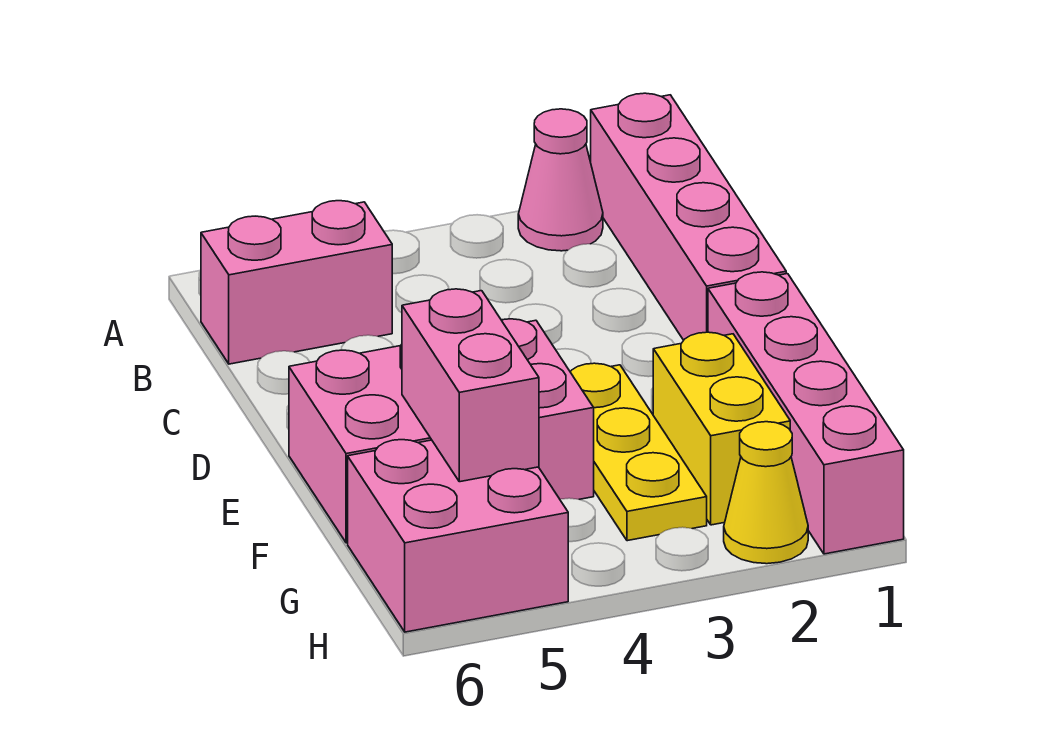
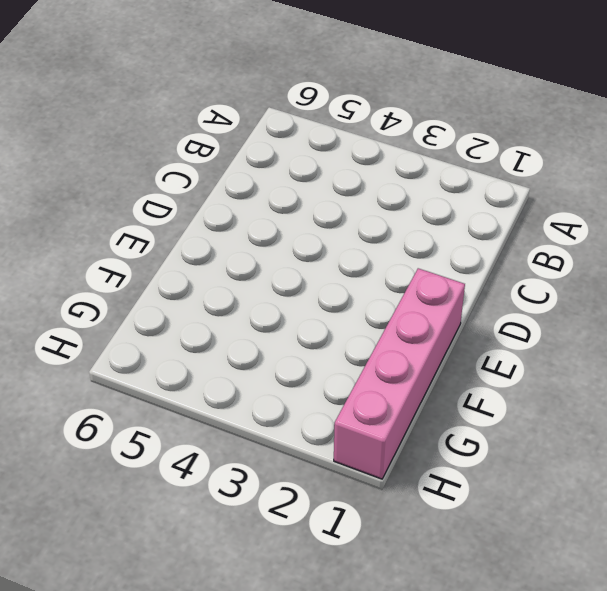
none -> pink brick A1:D1 level 1
none -> pink cone A2 level 1

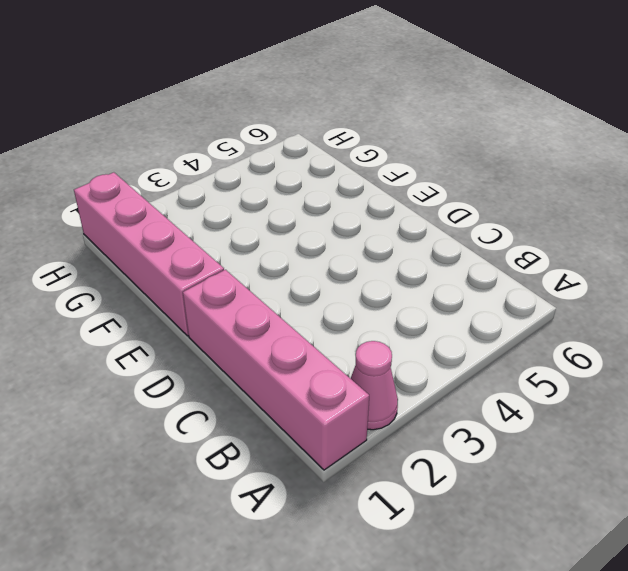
none -> pink brick B5:B6 level 1
none -> yellow plate E3:G3 level 1

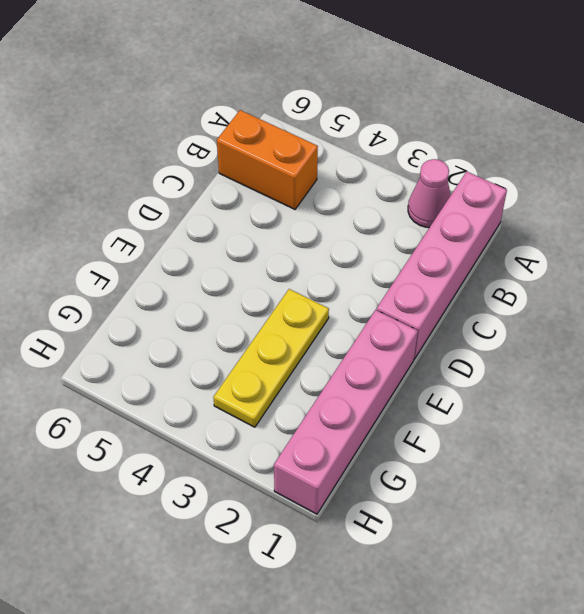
orange brick B5:B6 level 1 -> pink brick B5:B6 level 1
none -> pink brick E4:F6 level 1
none -> yellow brick F2:G2 level 1

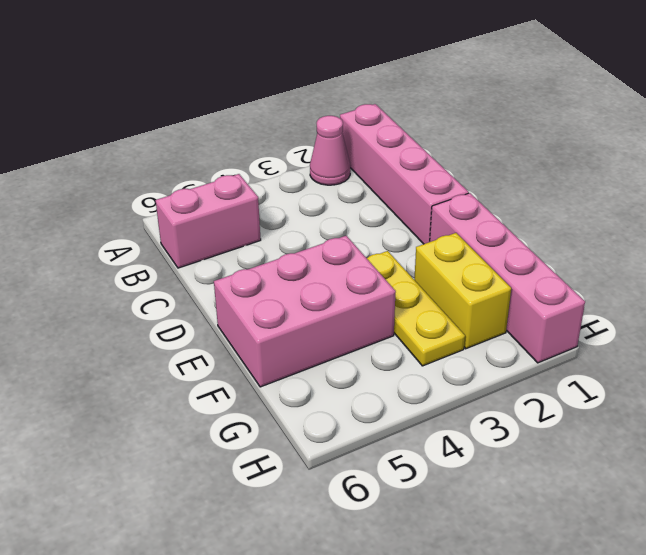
none -> pink brick G5:H6 level 1
none -> yellow cone H2 level 1

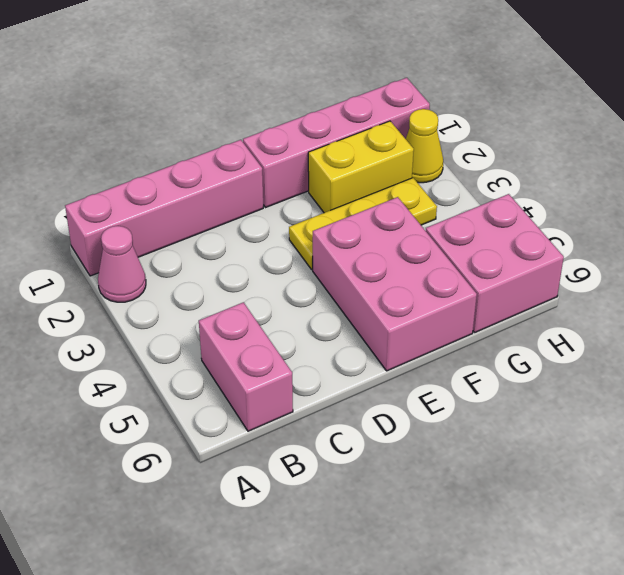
none -> pink brick F5:G5 level 2

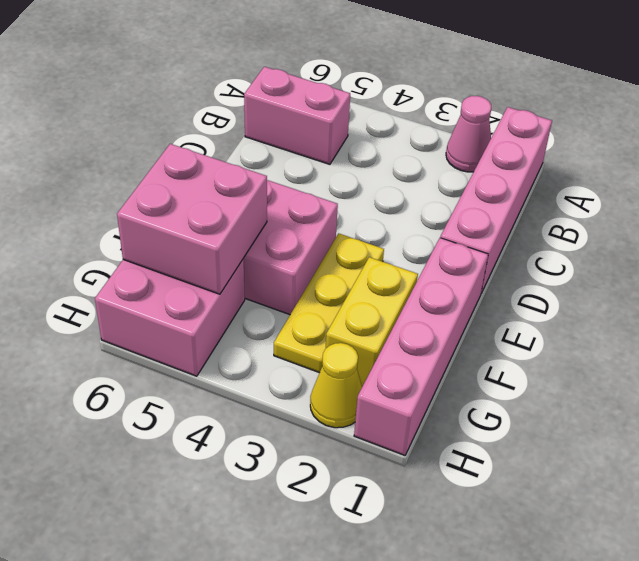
pink brick F5:G6 level 2 -> pink brick F5:G5 level 2

